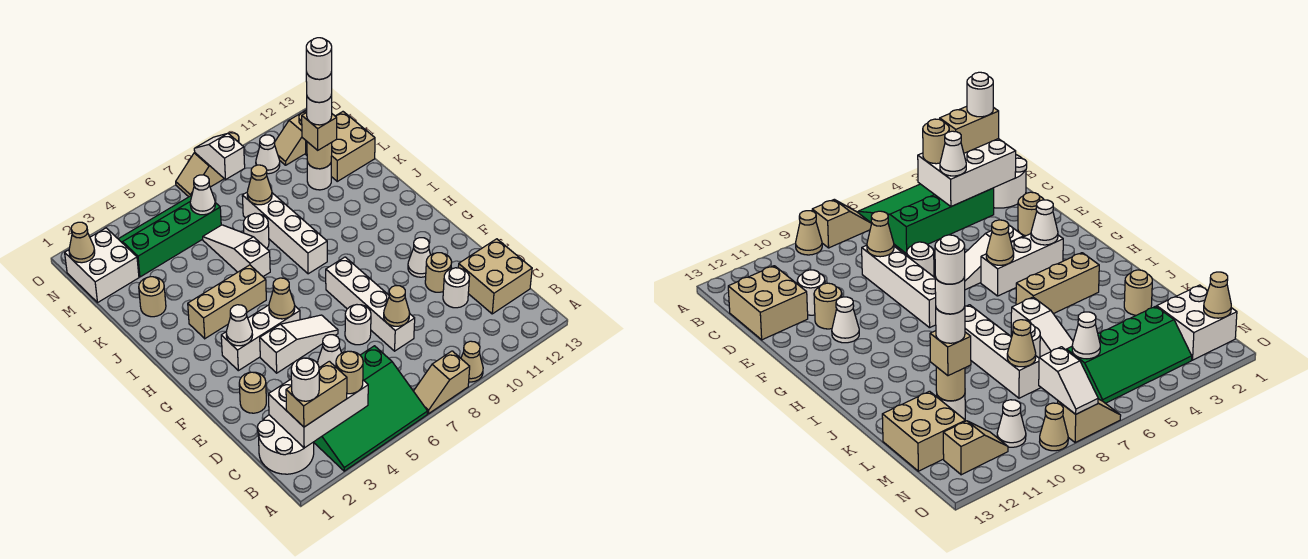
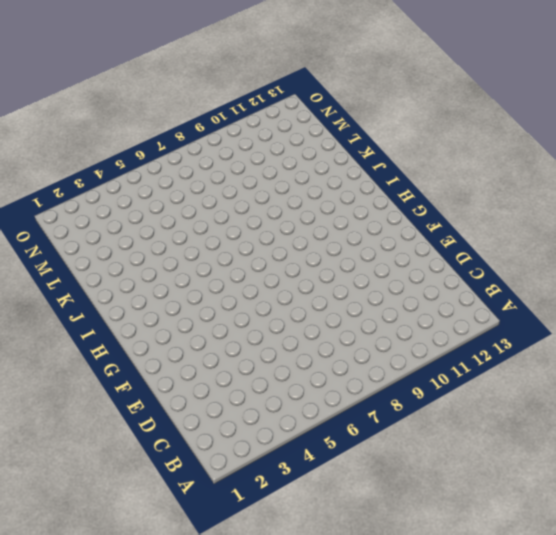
none -> green slope A3:C6 level 1 top C
none -> tan slope A7:A8 level 1 top 8
none -> tan cone A9 level 1
none -> white round brick B1:C2 level 1

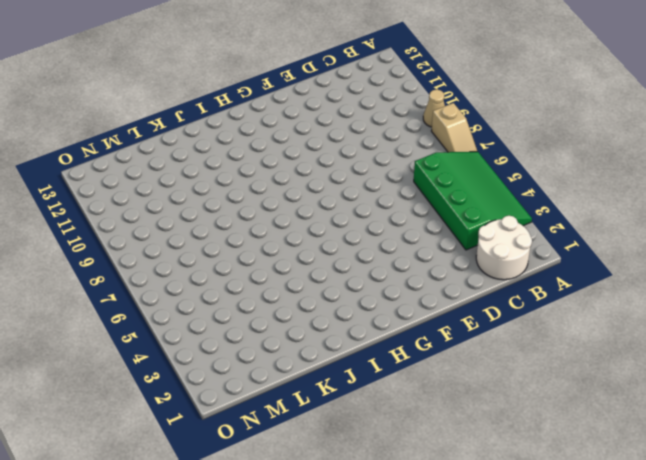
none -> tan brick C12:D13 level 1
none -> white brick D8:G8 level 1
none -> white round brick D11 level 1
none -> tan round brick E2 level 1

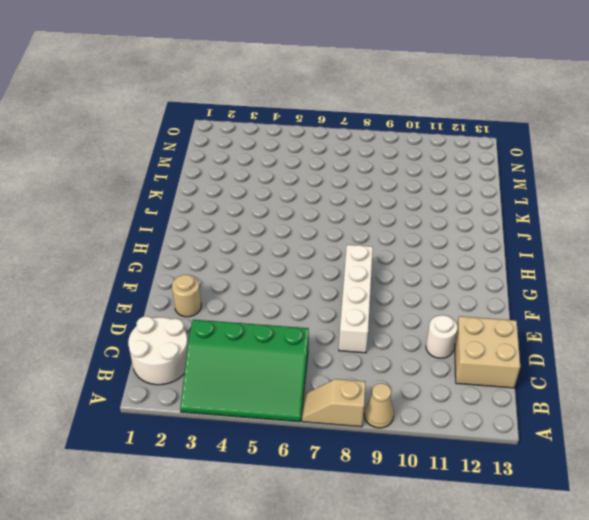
none -> white round brick E7 level 1
none -> tan round brick E11 level 1
none -> white slope F4:F6 level 1 top 4
none -> white cone F11 level 1

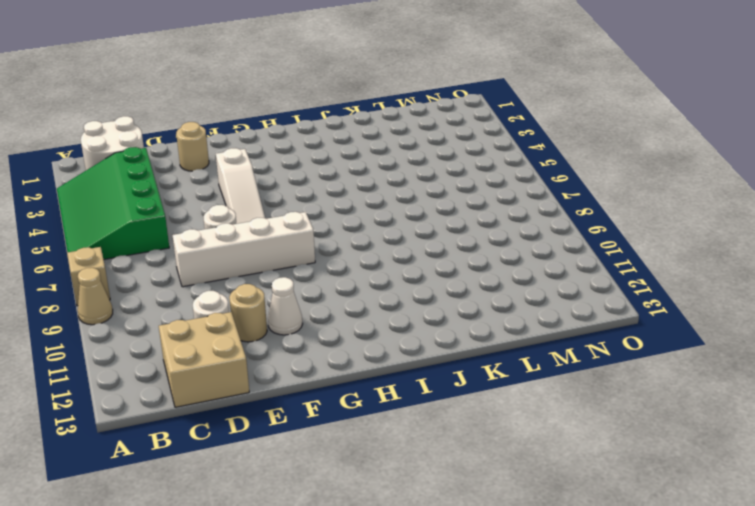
none -> white brick G3:G5 level 1
none -> tan brick I3:I5 level 1
none -> white brick I8:L8 level 1
none -> white slope J6:L6 level 1 top J

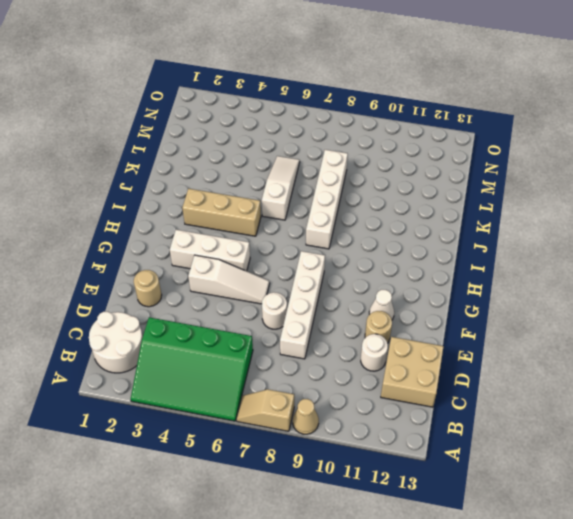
none -> tan round brick K2 level 1
none -> white round brick K7 level 1
none -> white round brick L11 level 1
none -> tan brick L12:M13 level 1

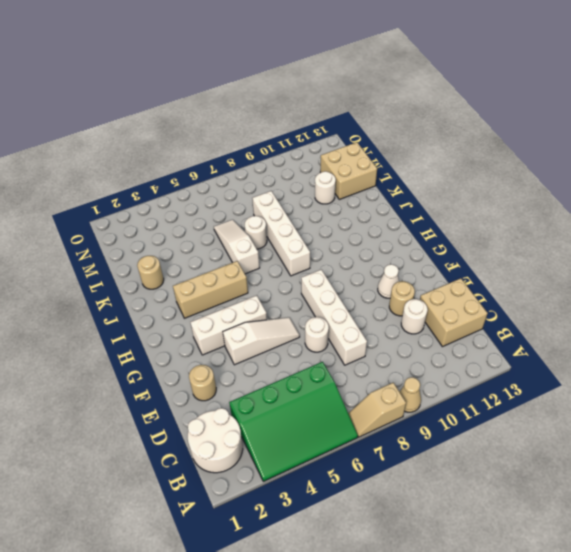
none -> white brick M1:N2 level 1
none -> green slope M3:N6 level 1 top M
none -> white cone N10 level 1
none -> tan slope N11:N12 level 1 top 12

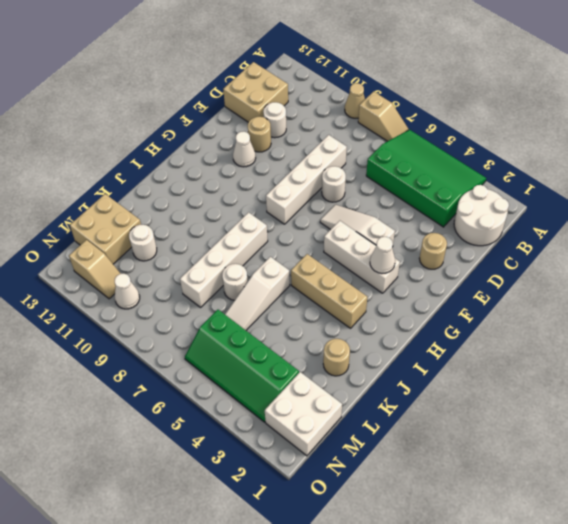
none -> tan slope O7:O8 level 1 top 8
none -> tan cone O9 level 1
none -> white brick B2:C4 level 2
none -> tan cone D8 level 2

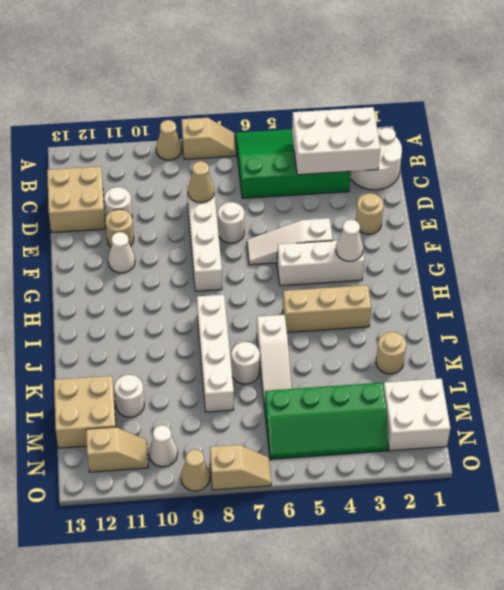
none -> tan cone G5 level 2
none -> tan cone L8 level 2
none -> tan round brick L11 level 2
none -> white cone M6 level 2

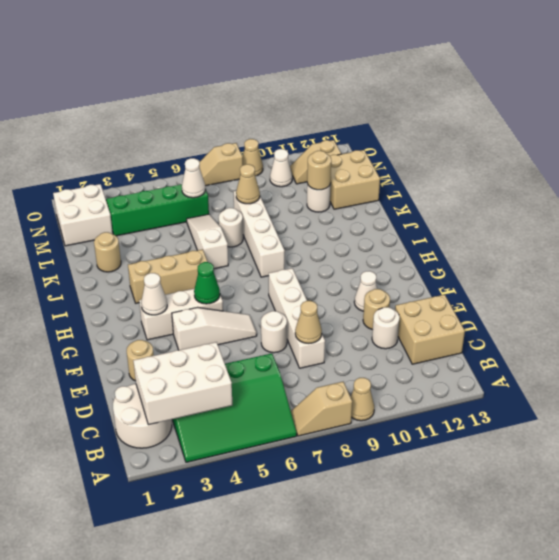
green cone G5 level 2 -> tan cone G5 level 2
none -> tan cone N1 level 2
none -> white slope N8:O8 level 2 top N
none -> tan brick B2:B3 level 3
none -> tan round brick B4 level 3

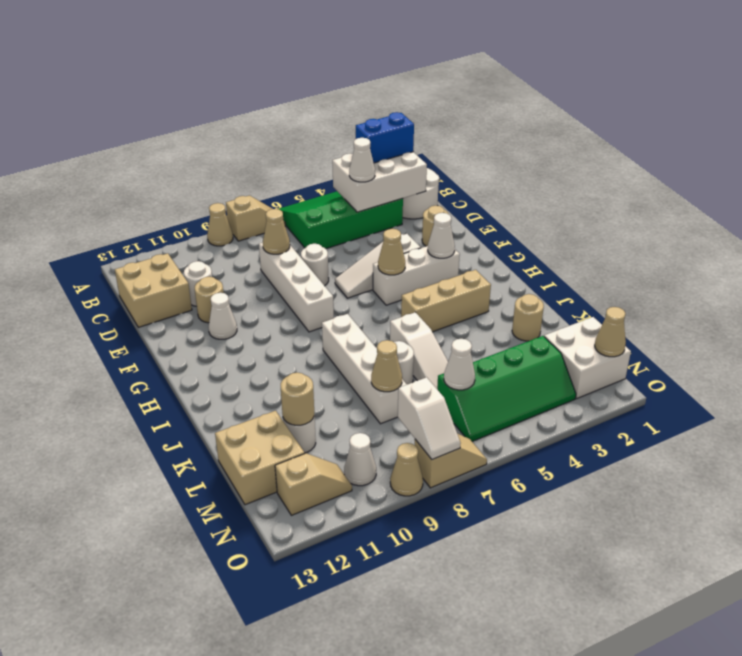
blue brick B2:B3 level 3 -> tan brick B2:B3 level 3
none -> tan round brick B4 level 3
none -> tan brick L11 level 3
none -> white round brick B2 level 4
none -> white round brick L11 level 4

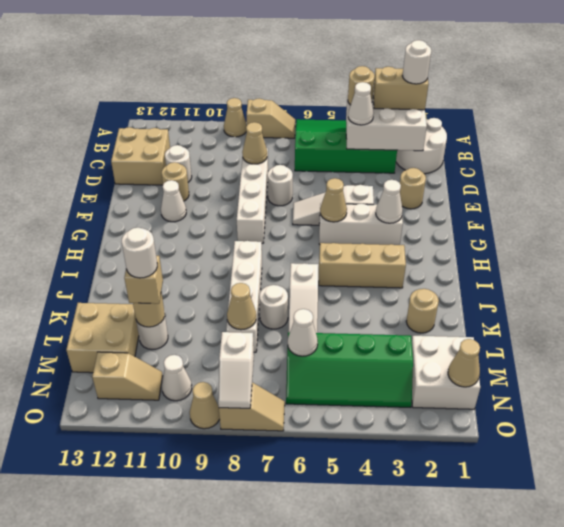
none -> white round brick L11 level 5
none -> white round brick L11 level 6

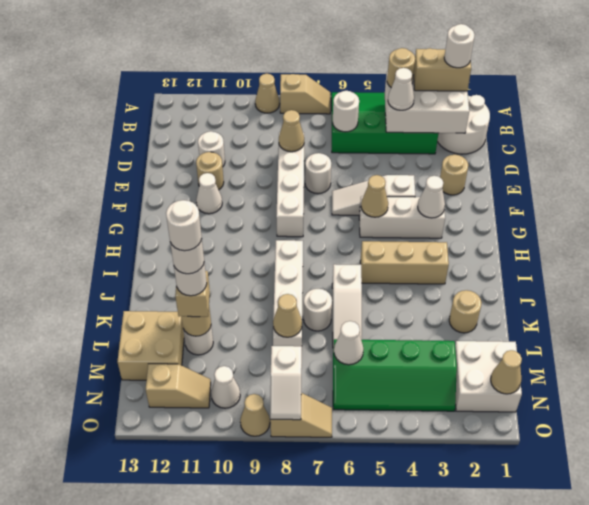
white round brick C6 level 2 -> none
none -> tan brick C12:D13 level 1

